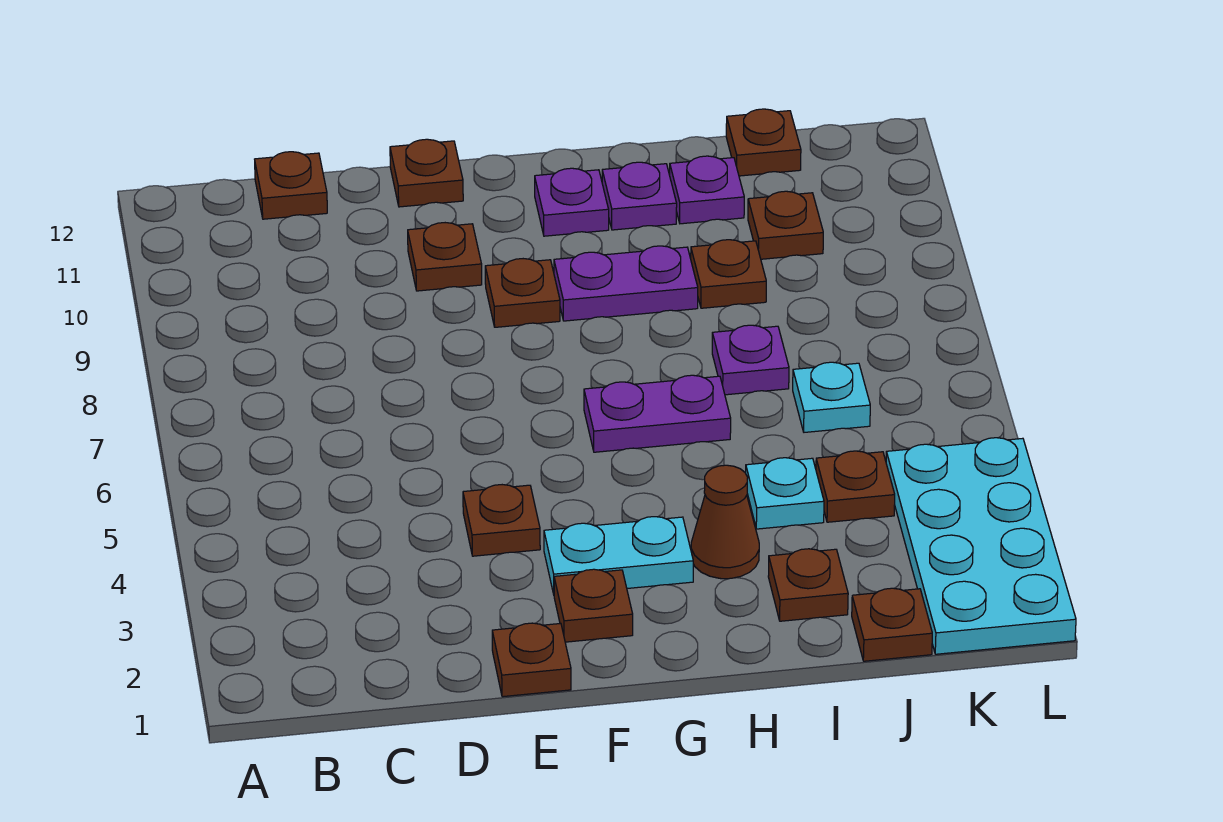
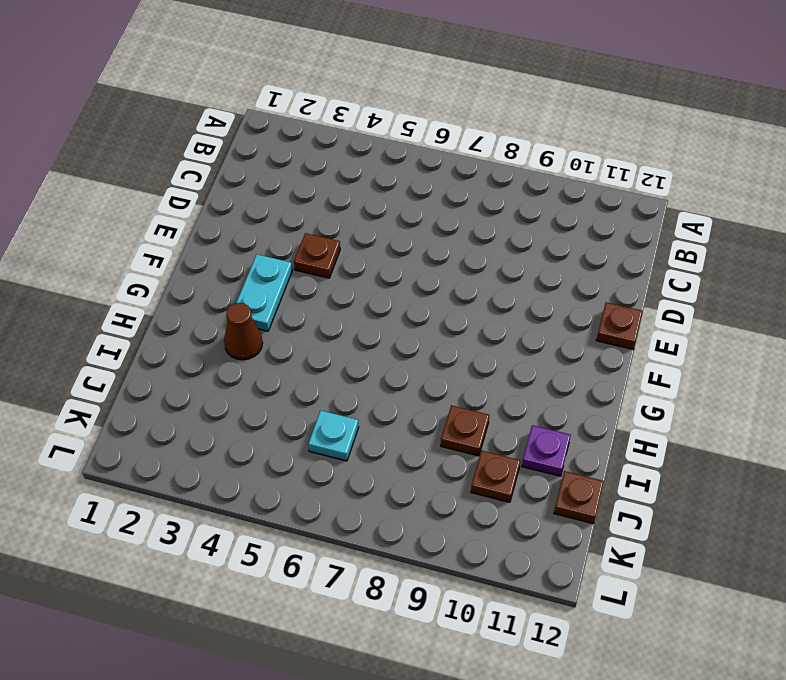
none -> brown plate C12 level 1
none -> brown plate E1 level 1
none -> brown plate E10 level 1

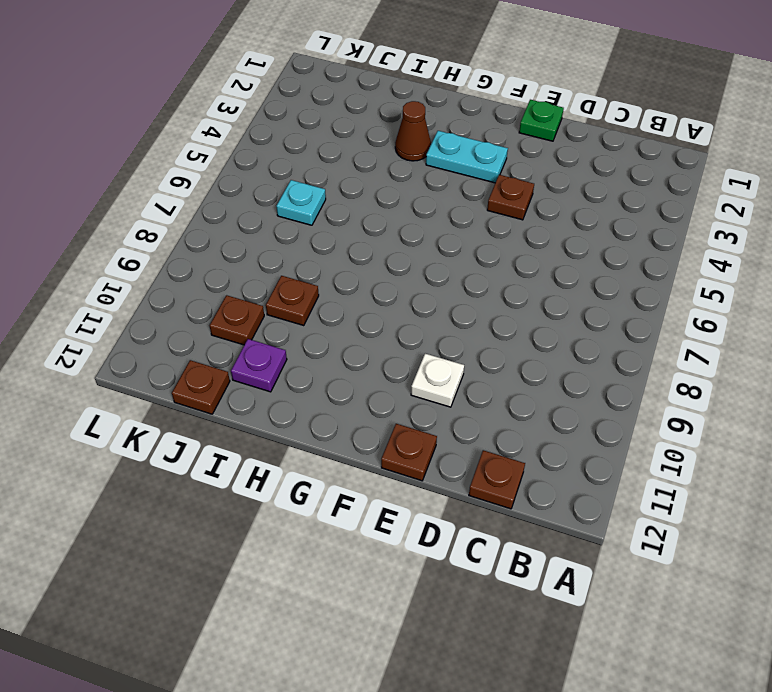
green plate E1 level 1 -> brown plate E1 level 1
white plate E10 level 1 -> brown plate E10 level 1
none -> brown plate F2 level 1
none -> brown plate F9 level 1
none -> purple plate G6:H6 level 1

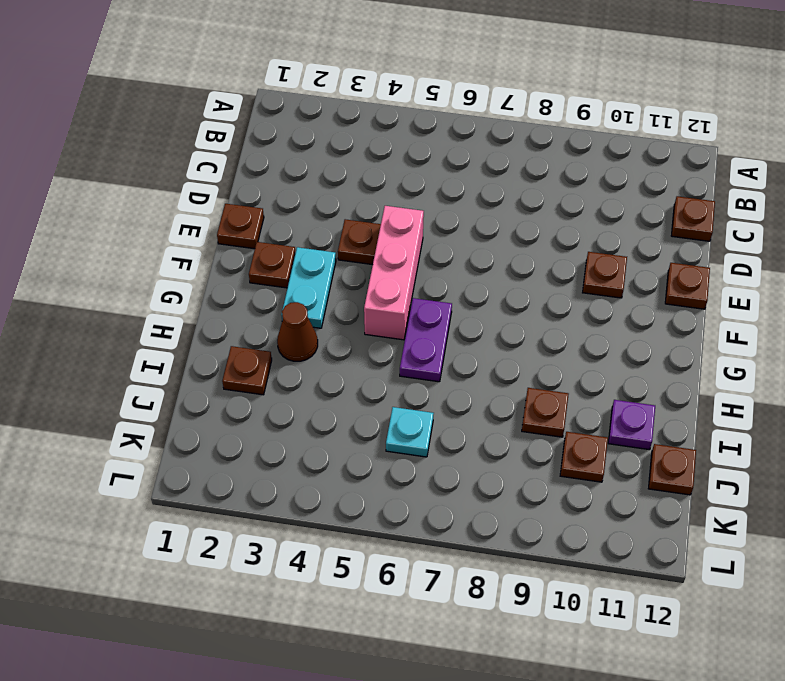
pink brick E5:G5 level 1 -> none
none -> brown plate F9 level 1
none -> purple plate G9:H9 level 1
none -> purple plate G11 level 1

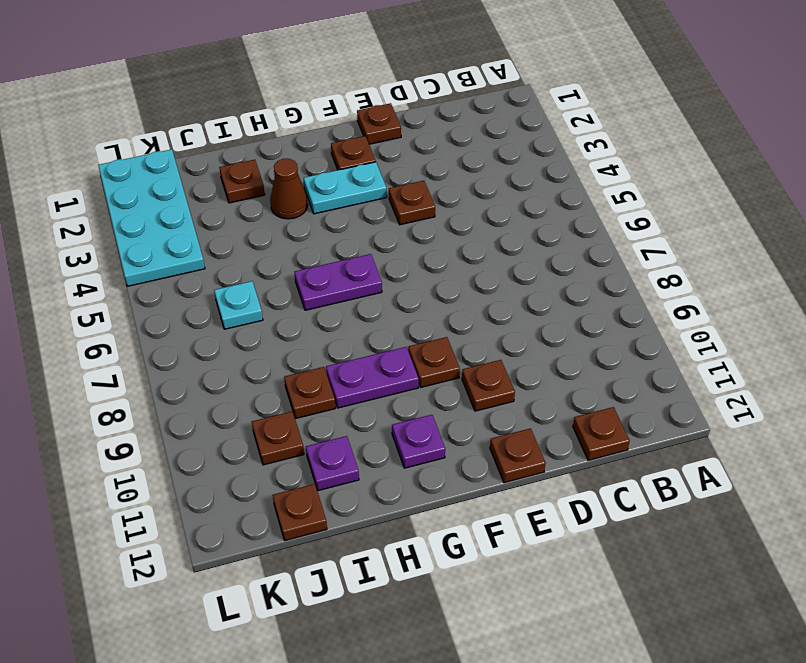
none -> purple plate H11 level 1
none -> cyan plate I4 level 1
none -> purple plate I7 level 1

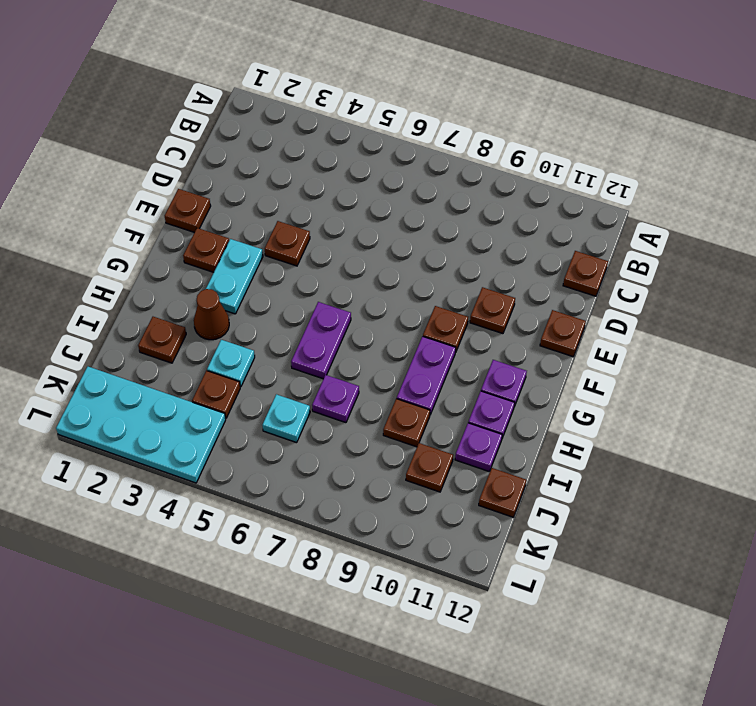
none -> brown plate J1 level 1

